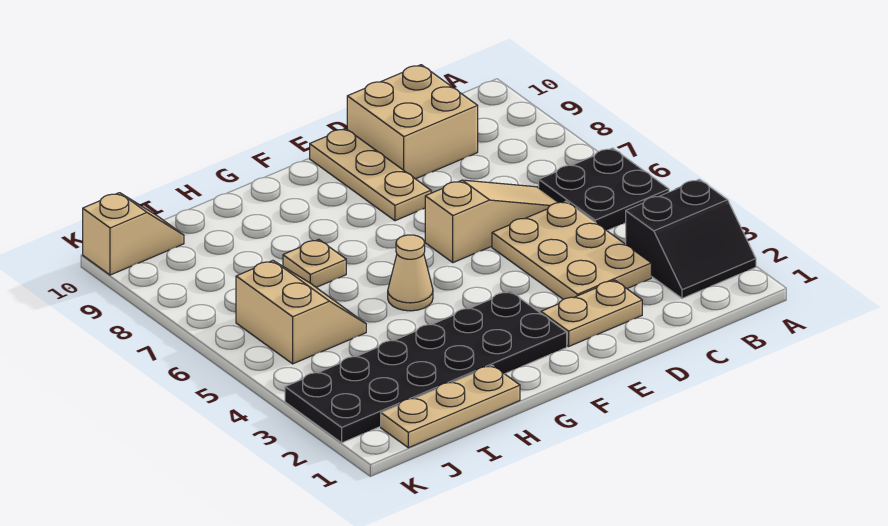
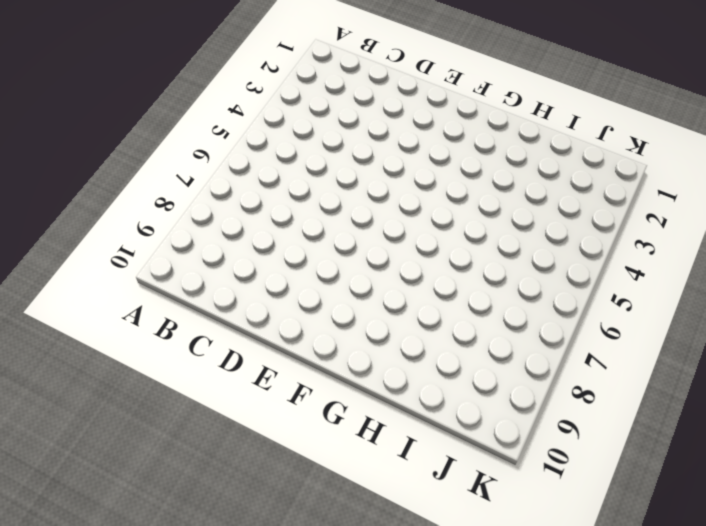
none -> black slope A2:B3 level 1 top 3
none -> black plate A5:B6 level 1
none -> tan plate C3:D5 level 1

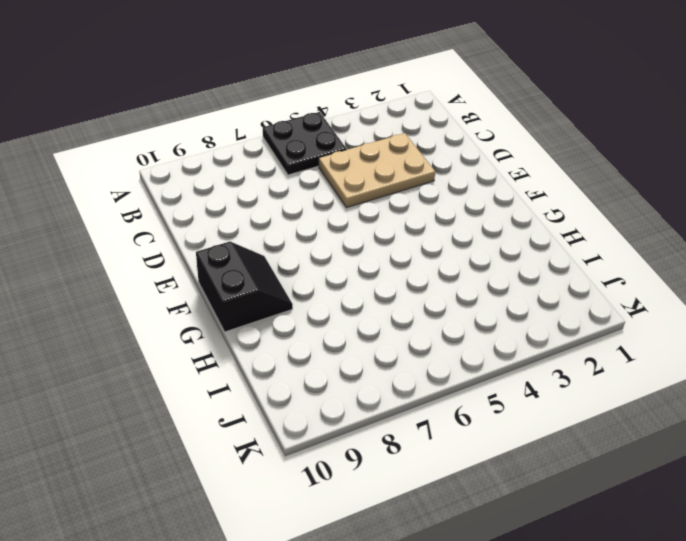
black slope F9:G10 level 1 top 10 -> black slope A2:B3 level 1 top 3
none -> tan slope C6:E6 level 1 top E
none -> tan brick C9:D10 level 1
none -> tan plate D2:E2 level 1

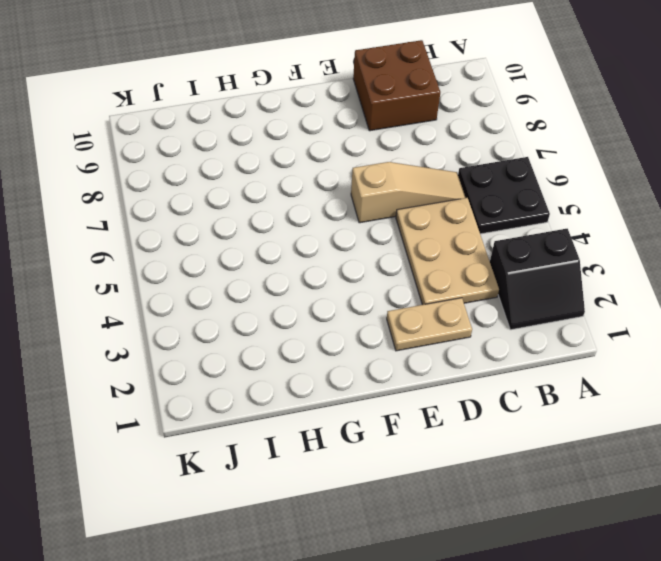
brown brick C9:D10 level 1 -> tan brick C9:D10 level 1
none -> tan plate E8:E10 level 1
none -> black plate F2:K3 level 1
none -> tan cone G5 level 1

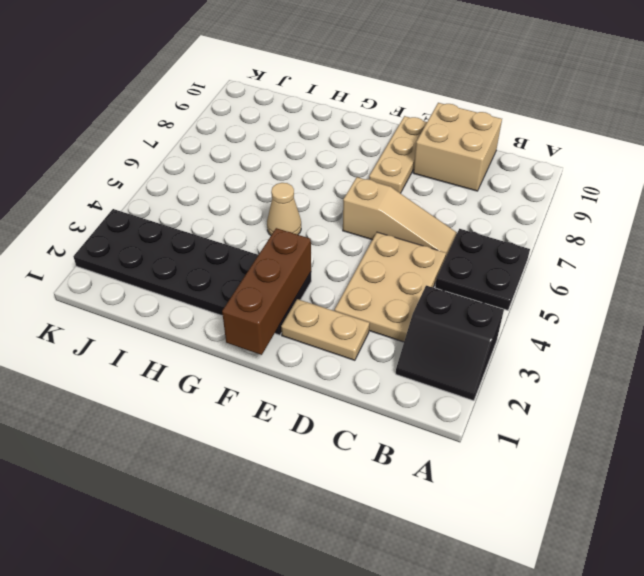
brown brick F1:F3 level 2 -> none
none -> tan plate H1:J1 level 1
none -> tan plate H7 level 1
none -> tan slope I5:J6 level 1 top J

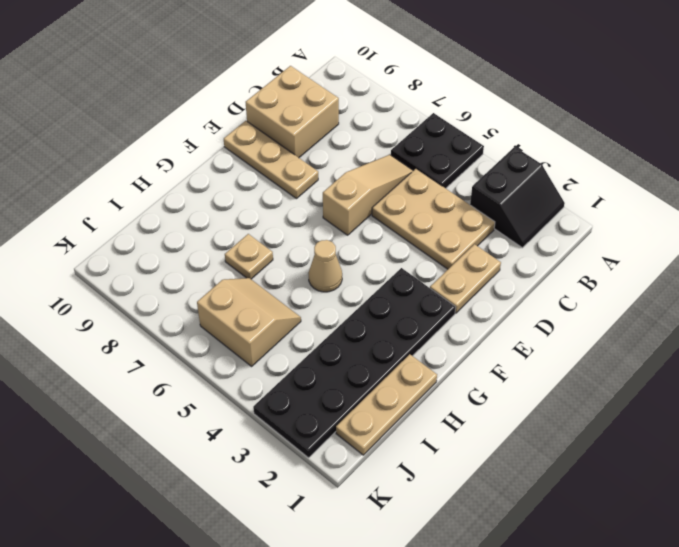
none -> tan slope J10:K10 level 1 top K

